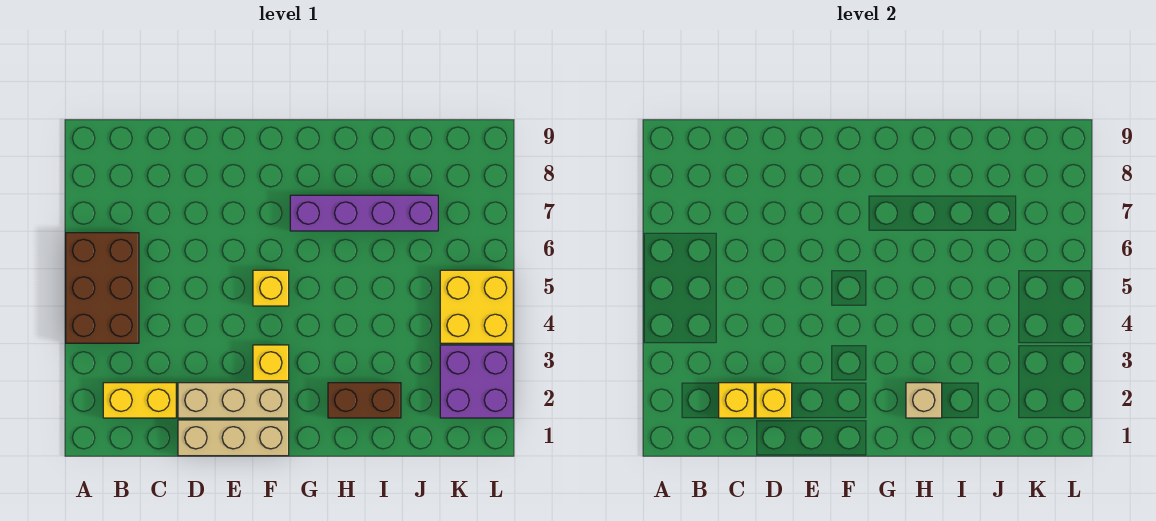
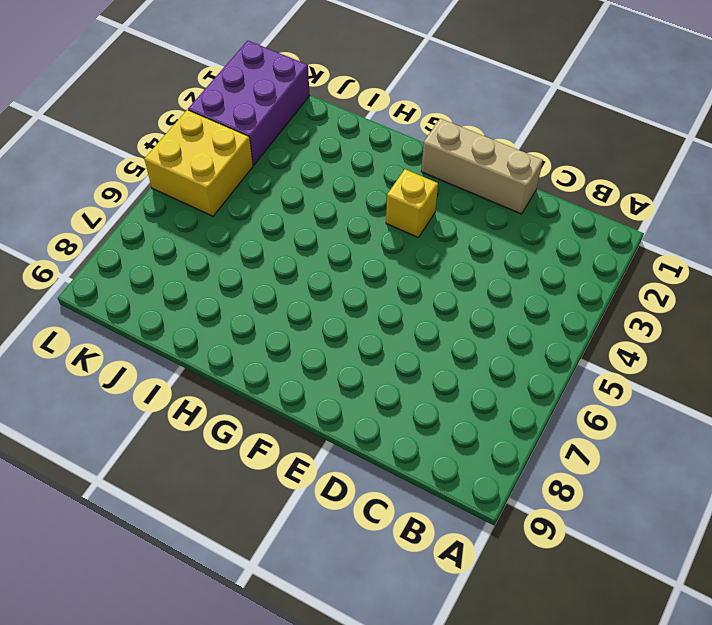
purple brick K1:L3 level 1 -> purple brick K2:L3 level 1
none -> brown brick A4:B6 level 1
none -> yellow brick B2:C2 level 1
none -> tan brick D2:F2 level 1

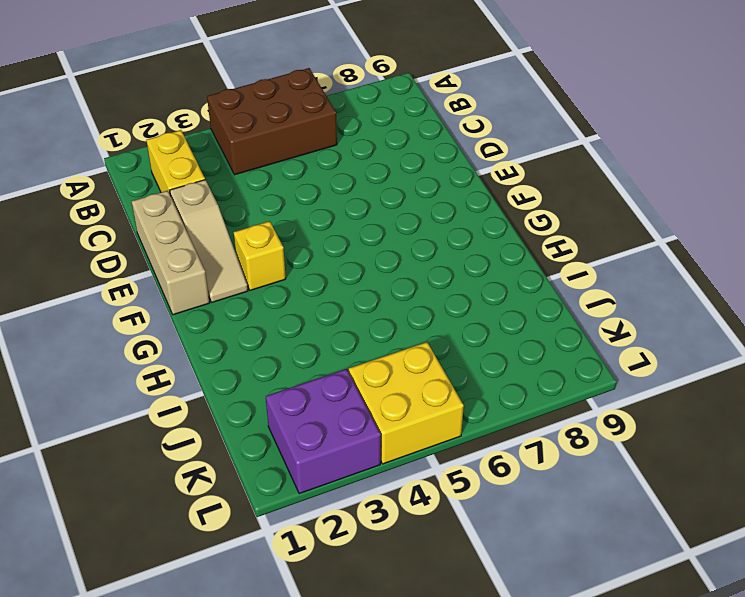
tan slope D2:F2 level 1 top D -> tan brick D2:F2 level 1
none -> yellow brick F5 level 1
none -> purple brick G7:J7 level 1
none -> brown brick H2:I2 level 1

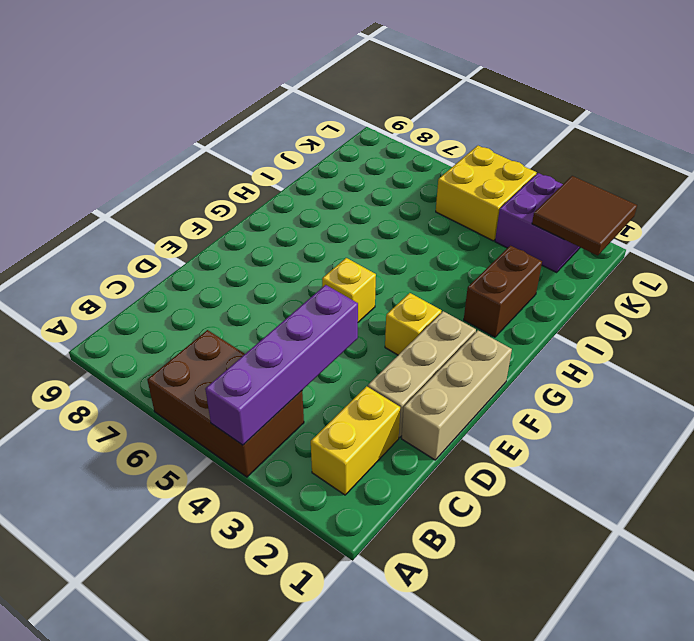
purple brick A4:D4 level 2 -> purple brick G7:J7 level 1
brown tile K1:L2 level 2 -> none
none -> yellow brick C2 level 2
none -> yellow brick D2 level 2
none -> tan brick H2 level 2

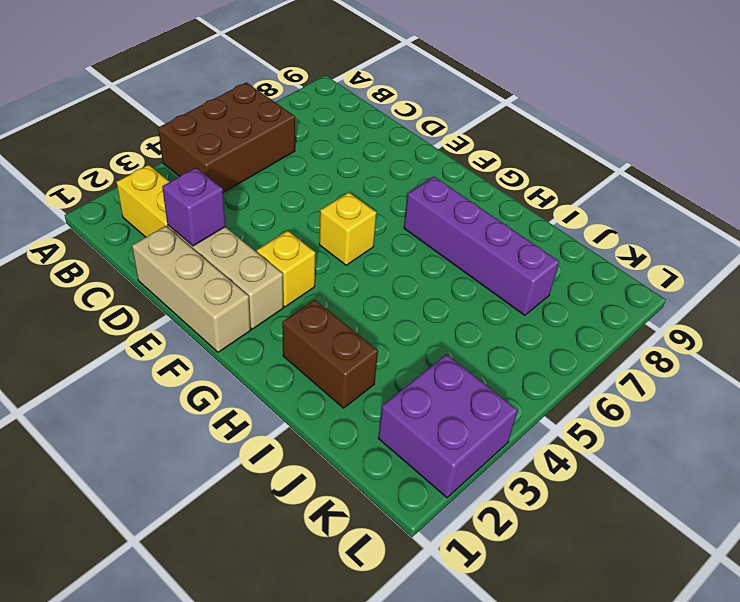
purple brick D2 level 2 -> yellow brick D2 level 2
none -> yellow brick K4:L5 level 1
none -> yellow brick C2 level 2
none -> tan brick H2 level 2

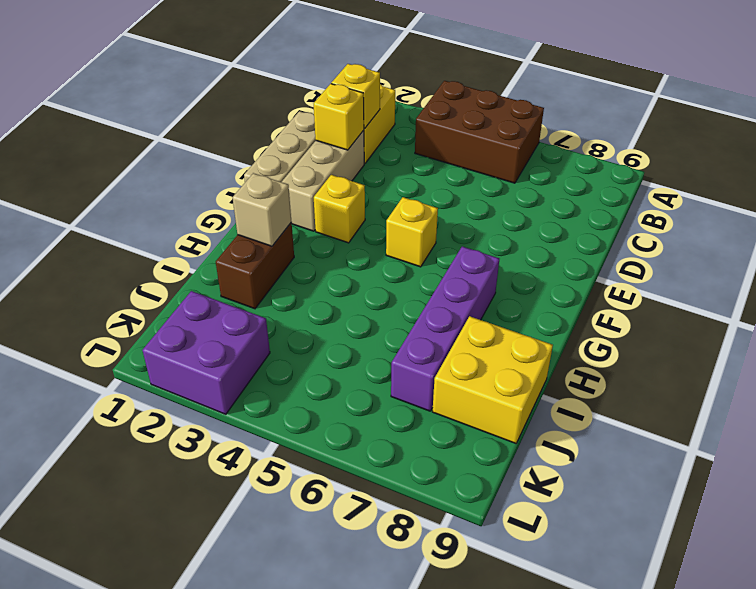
yellow brick I8:J9 level 1 -> yellow brick K4:L5 level 1

